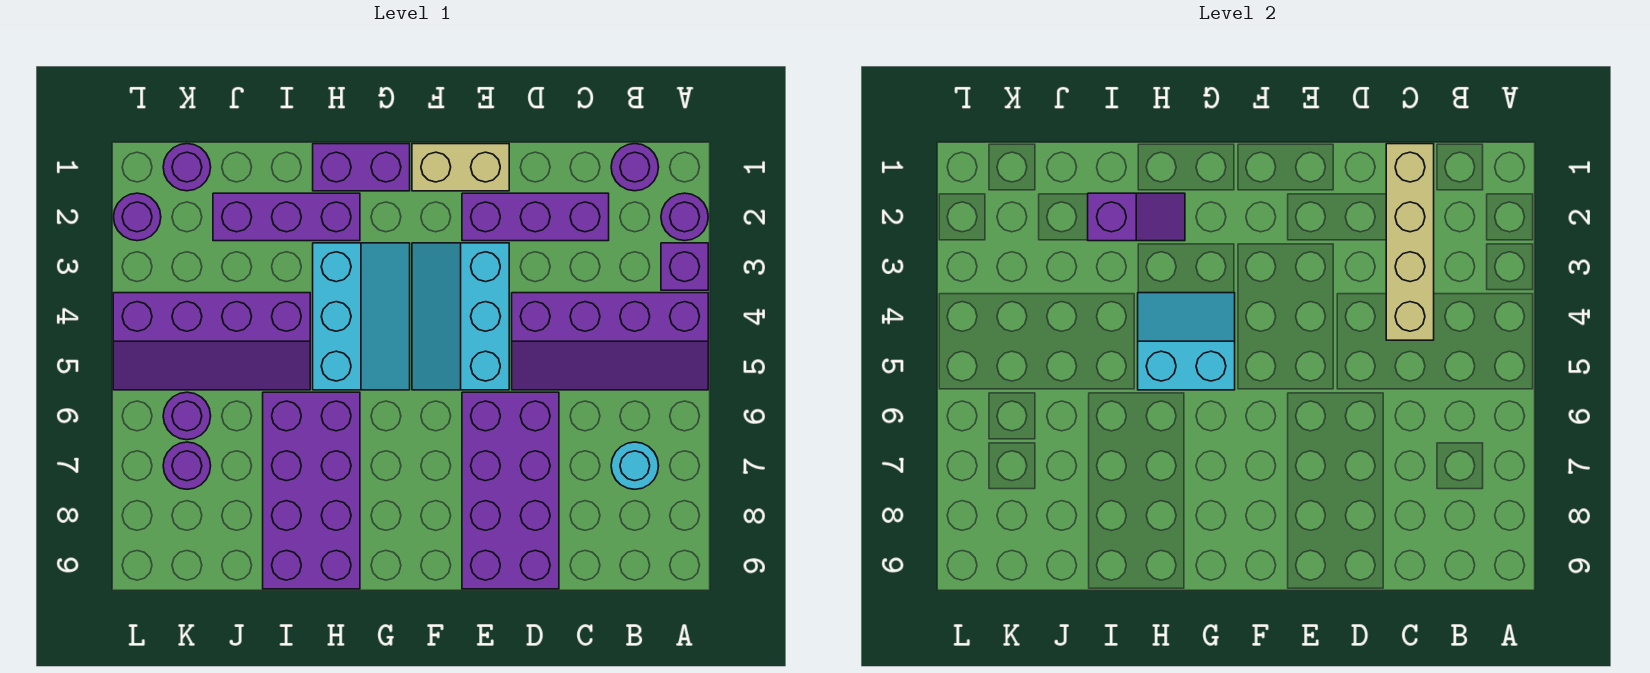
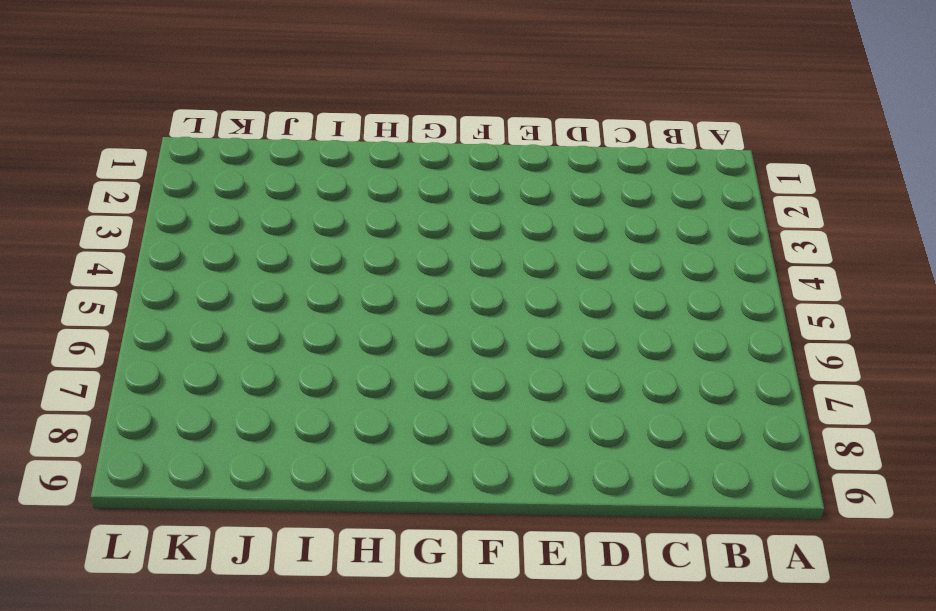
none -> purple round brick A2 level 1
none -> purple brick A3 level 1
none -> purple slope A4:D5 level 1 top 4

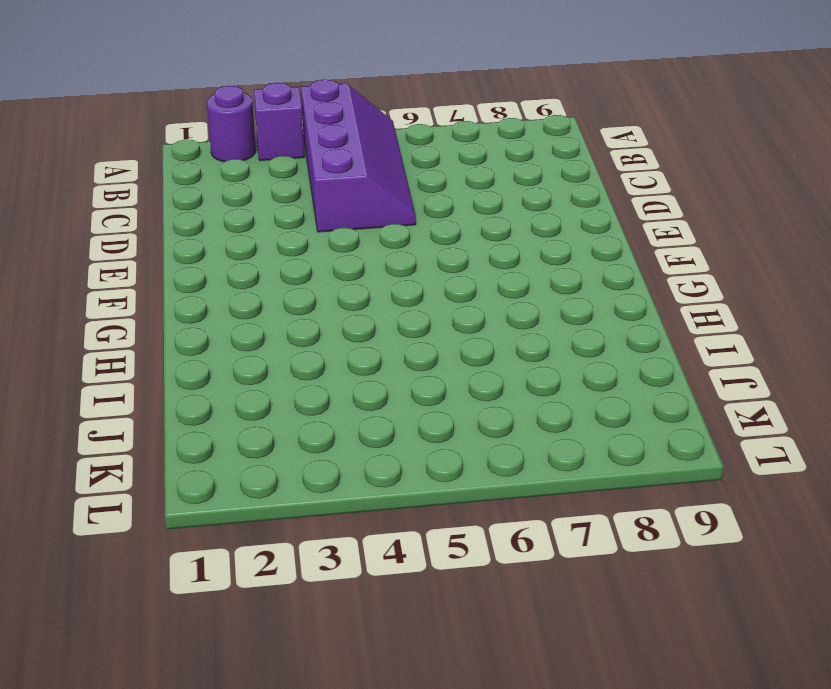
none -> purple round brick B1 level 1
none -> cyan round brick B7 level 1
none -> purple brick C2:E2 level 1

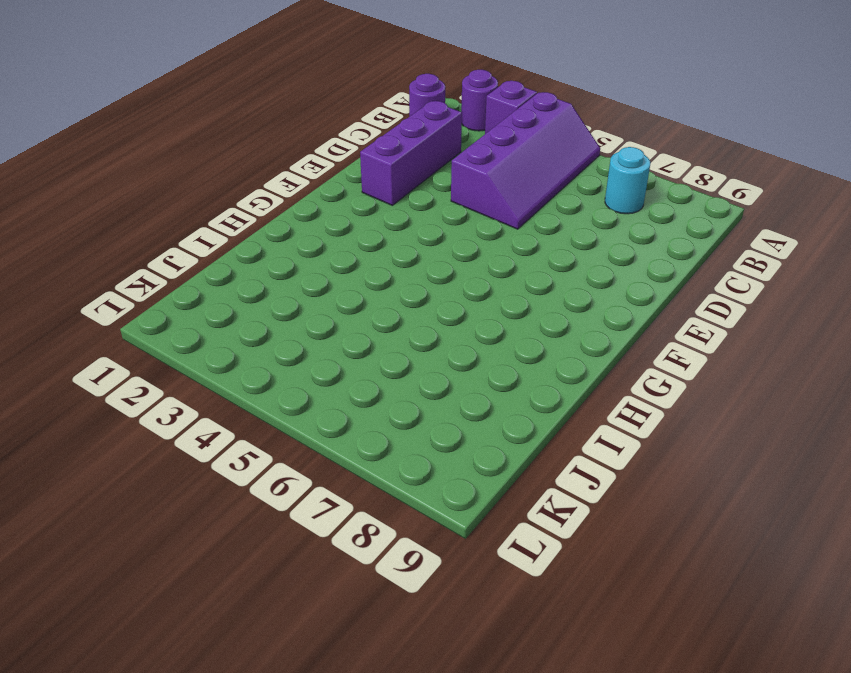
none -> purple brick D6:E9 level 1
none -> tan brick E1:F1 level 1
none -> cyan slope E3:F5 level 1 top E

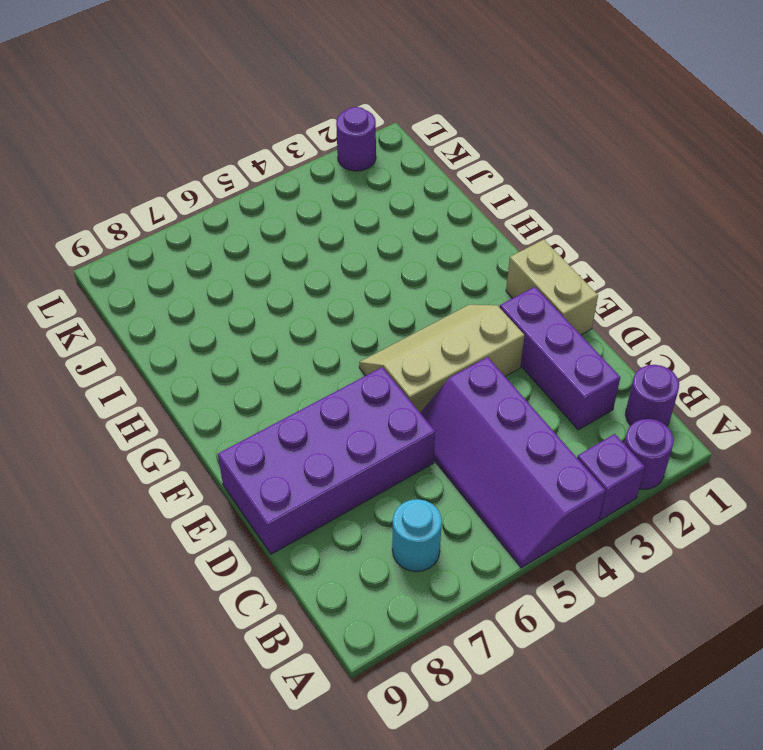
tan slope E3:F5 level 1 top E -> cyan slope E3:F5 level 1 top E
none -> purple brick G1:H1 level 1
none -> cyan slope G3:H5 level 1 top H
none -> purple brick H2:J2 level 1

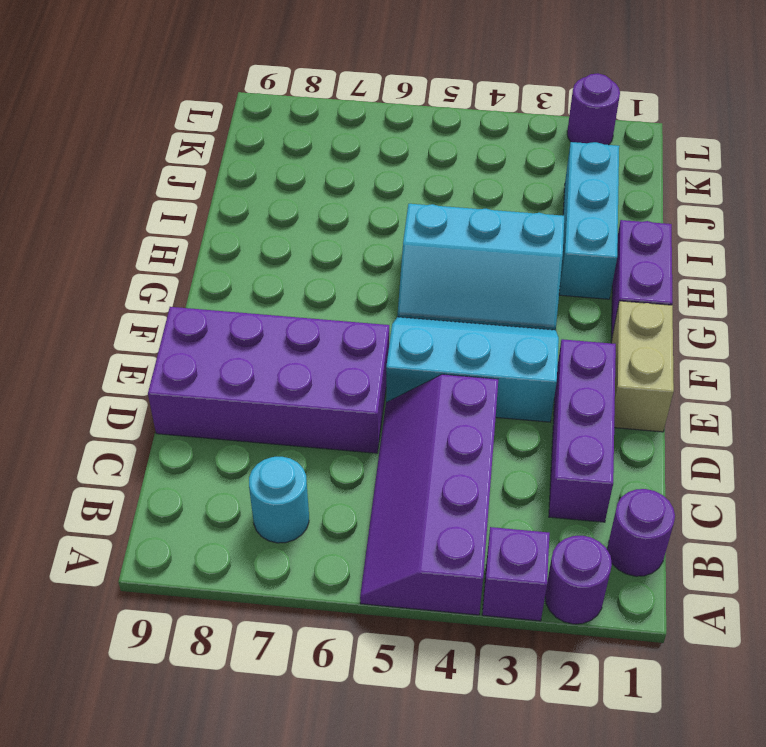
cyan brick H2:J2 level 1 -> purple brick H2:J2 level 1
none -> purple brick H6:I9 level 1
none -> purple slope I4:L5 level 1 top 4
none -> purple round brick K1 level 1

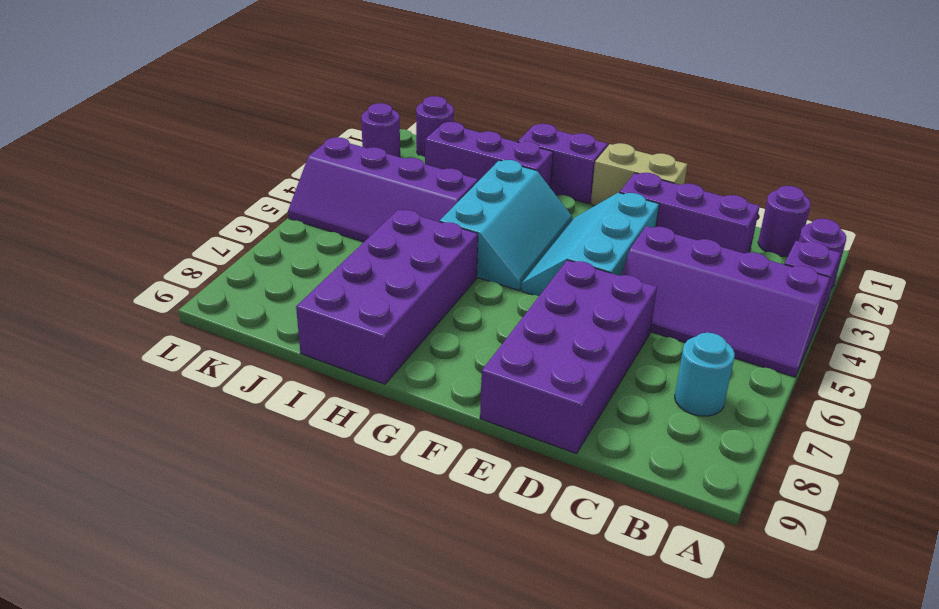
none -> purple round brick K6 level 1
none -> purple round brick K7 level 1
none -> tan brick C1:C4 level 2

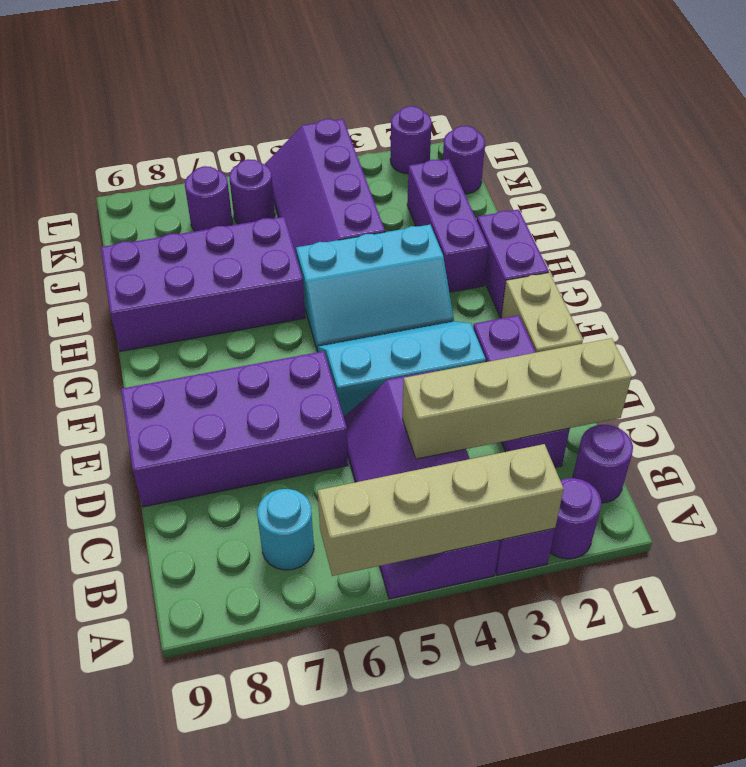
tan brick A3:A6 level 2 -> none
none -> cyan slope G4:H5 level 2 top 5
none -> purple slope H2:I2 level 2 top I

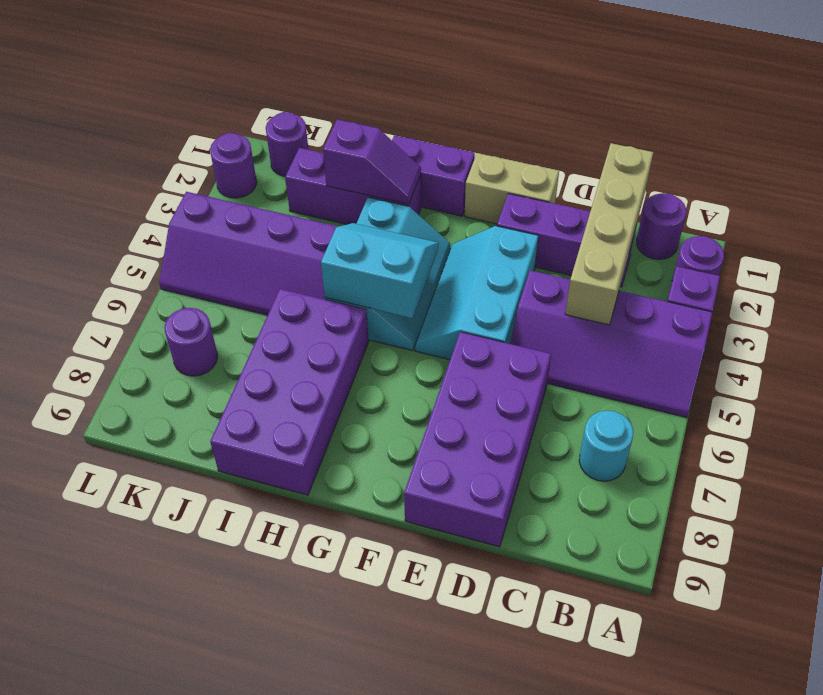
none -> purple round brick K6 level 1

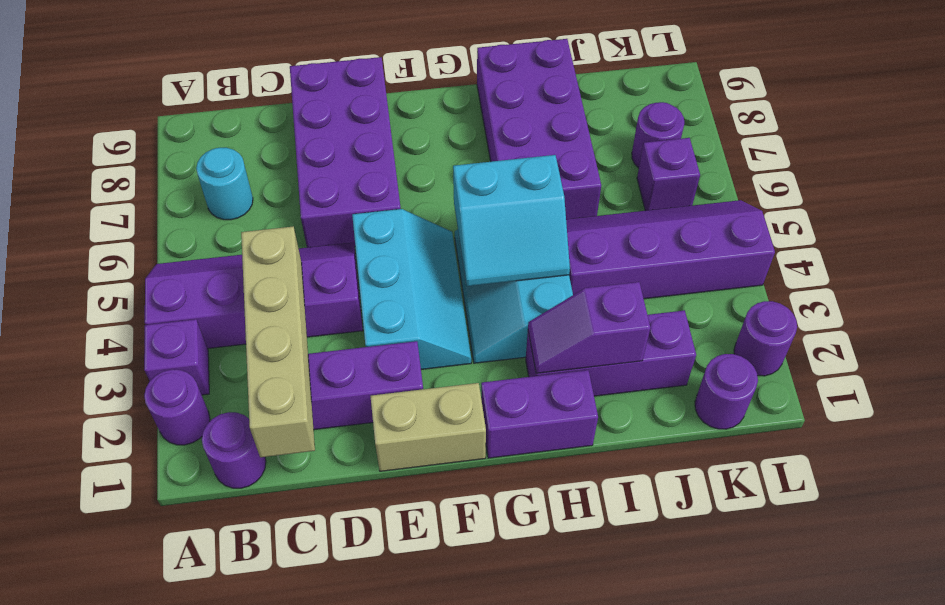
purple brick K6 level 1 -> purple round brick K6 level 1

